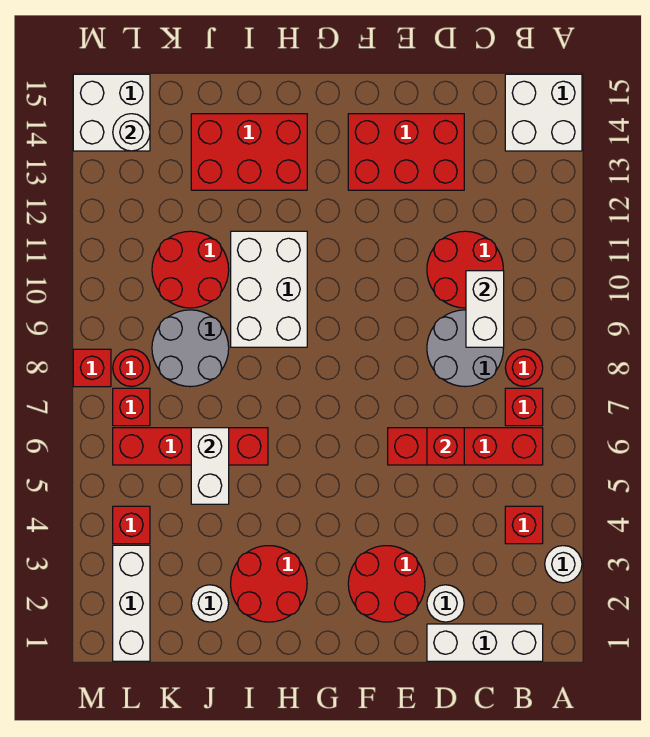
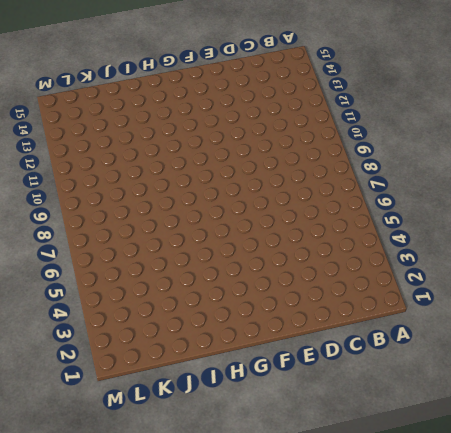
none -> white round brick A3 level 1
none -> white brick A14:B15 level 1
none -> white brick B1:D1 level 1

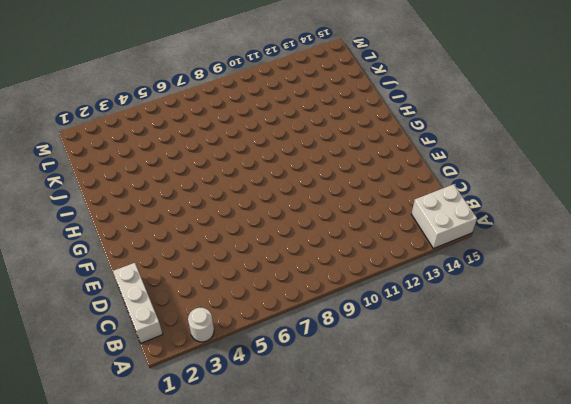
none -> red brick B4 level 1
none -> red brick B6:E6 level 1
none -> red brick B7 level 1

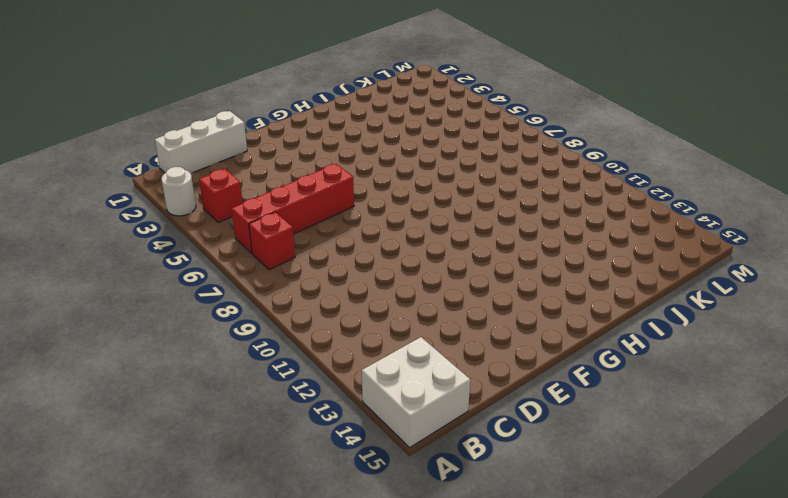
none -> red round brick B8 level 1
none -> grey round brick C8:D9 level 1
none -> red round brick C10:D11 level 1

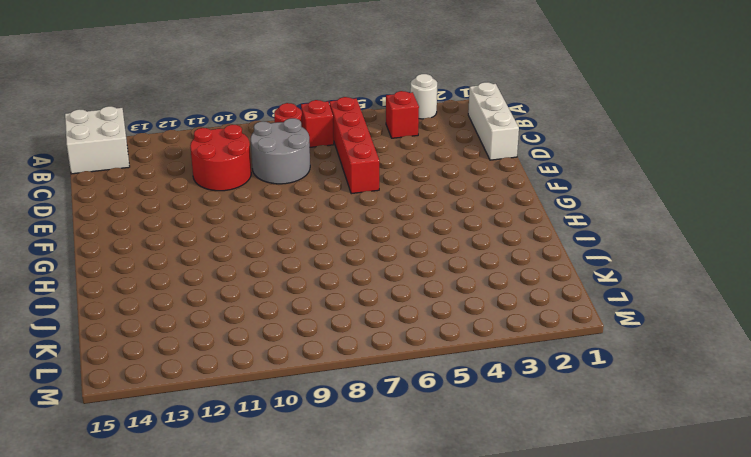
none -> white round brick D2 level 1
none -> red brick D13:F14 level 1
none -> red round brick E2:F3 level 1

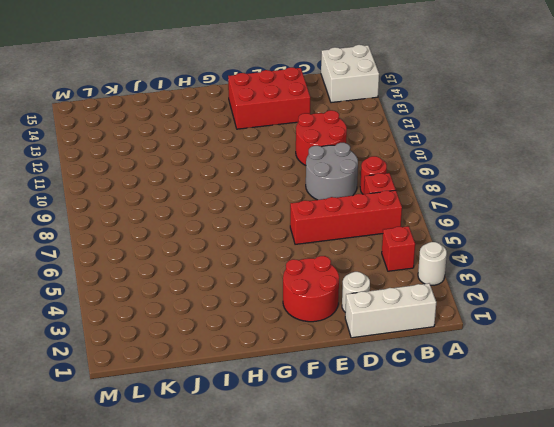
none -> red round brick H2:I3 level 1
none -> white brick H9:I11 level 1
none -> red brick H13:J14 level 1

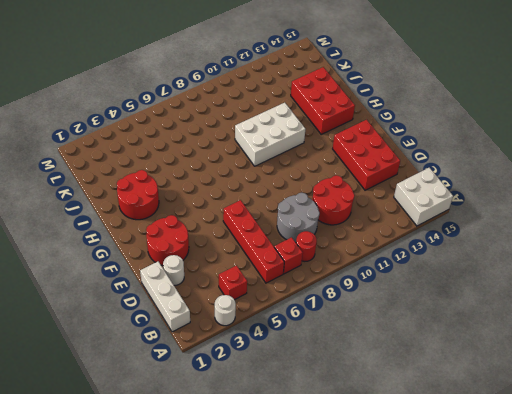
none -> red brick I6:L6 level 1
none -> white round brick J2 level 1
none -> grey round brick J8:K9 level 1

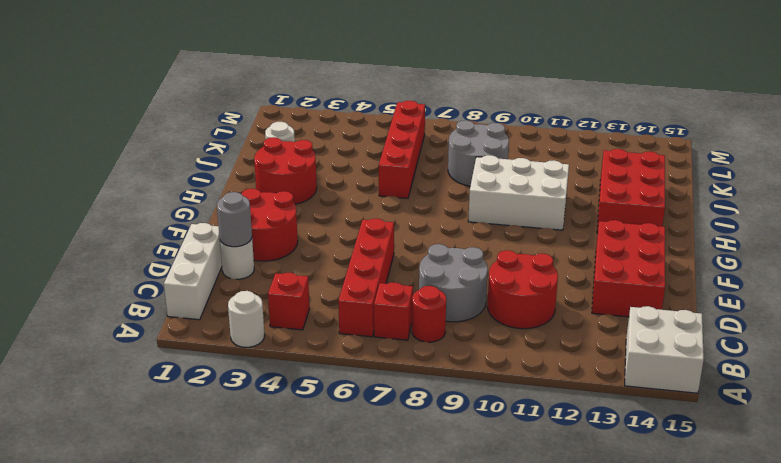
grey round brick D2 level 2 -> none
none -> red round brick J10:K11 level 1
none -> white brick L1:L3 level 1
none -> red brick L4 level 1

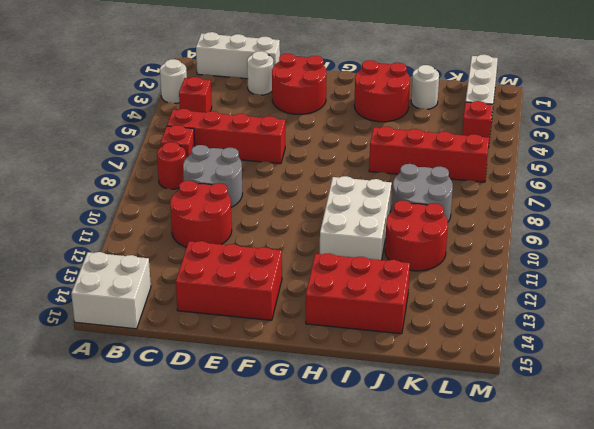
none -> red brick L7 level 1
none -> red round brick L8 level 1
none -> white brick L14:M15 level 1

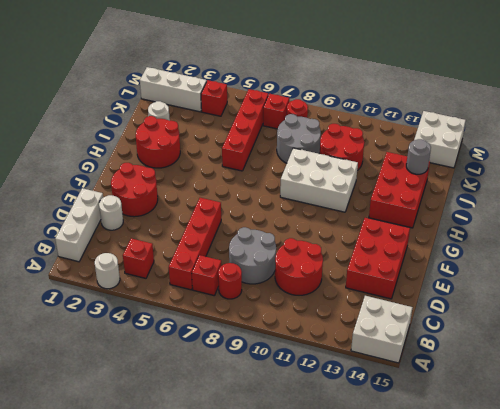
grey round brick J14 level 2 -> none
none -> red brick M8 level 1
none -> white brick C9:C10 level 2
none -> red brick D6 level 2

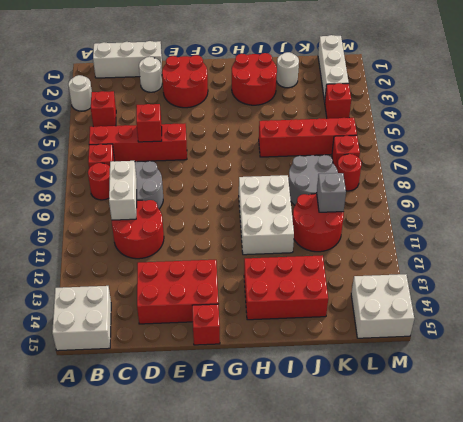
red brick F15 level 1 -> red brick M8 level 1
grey brick K10 level 2 -> none
none -> white brick J5:J6 level 2
none -> white round brick L14 level 2

